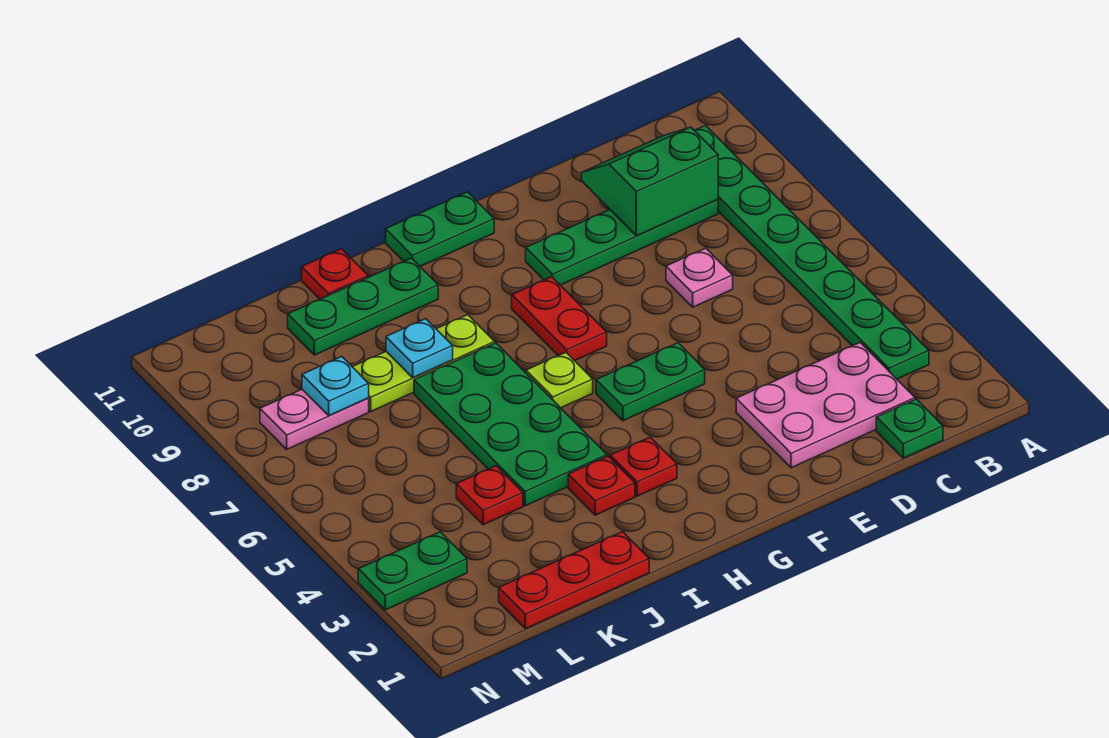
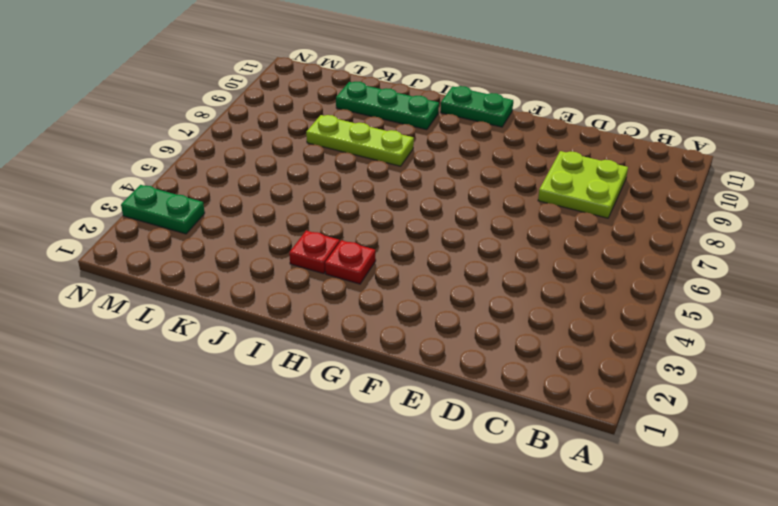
lime plate C8:D9 level 1 -> green plate C9:F9 level 1
none -> green plate B3:B10 level 1
none -> green plate C1 level 1
none -> pink plate C2:E3 level 1

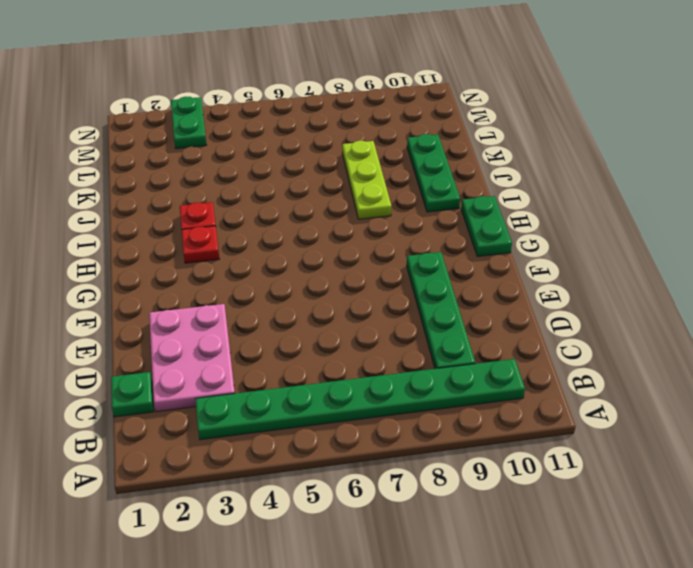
none -> pink plate D7 level 1
none -> green plate F5:G5 level 1
none -> red plate G7:G8 level 1

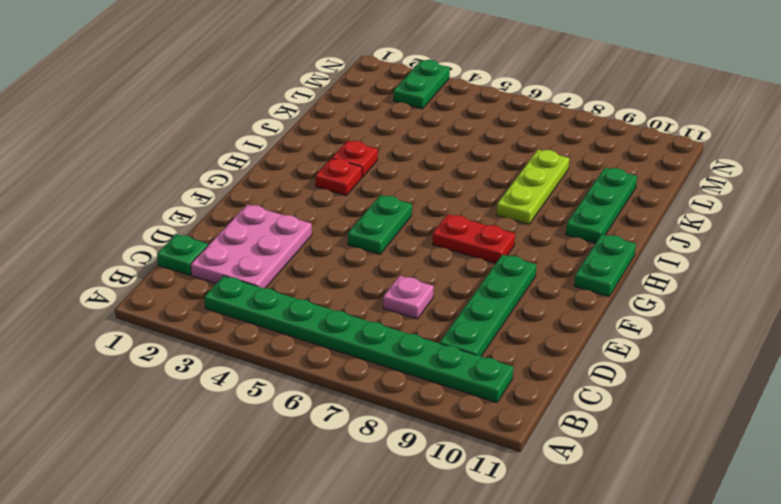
none -> lime plate H6 level 1
none -> green plate I4:J7 level 1
none -> red plate J1:L1 level 1

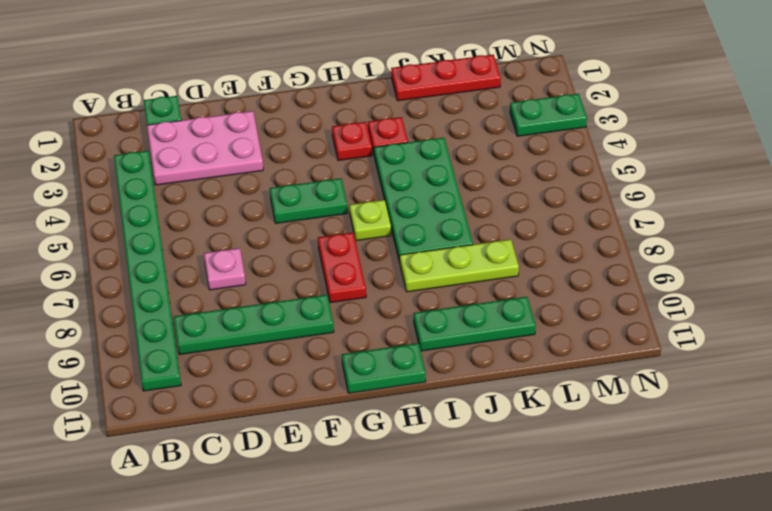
none -> red plate J11 level 1
none -> red plate K4 level 1
none -> pink plate L8:M8 level 1

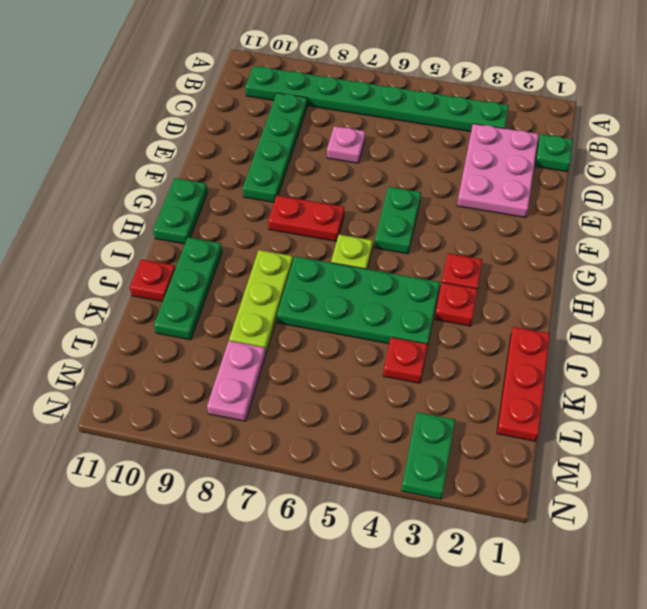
none -> green slope C9:D10 level 2 top 9
none -> cyan plate J8 level 2
none -> cyan plate L8 level 2

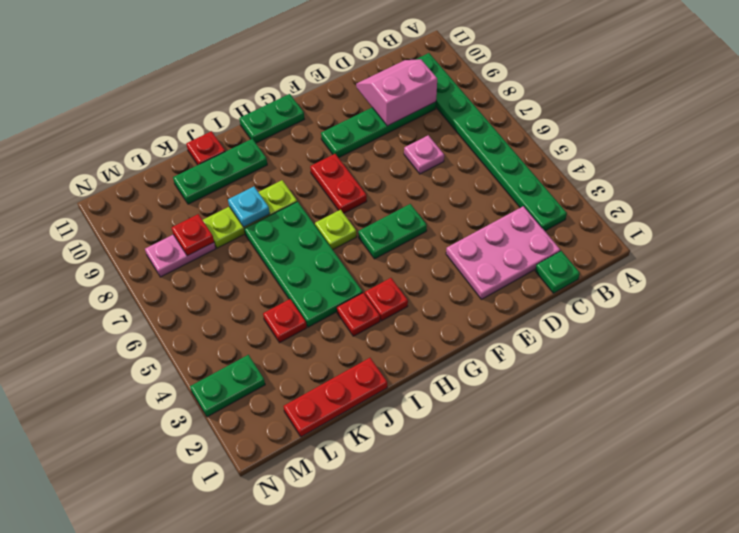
pink slope C9:D10 level 2 top 9 -> green slope C9:D10 level 2 top 9
red plate L8 level 2 -> cyan plate L8 level 2

